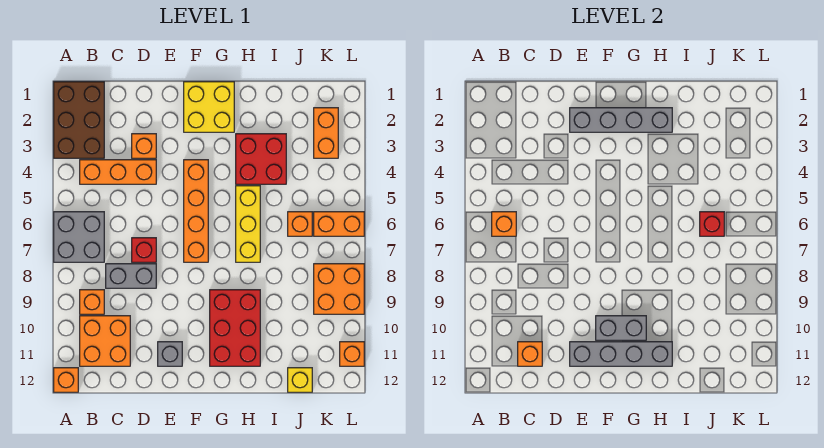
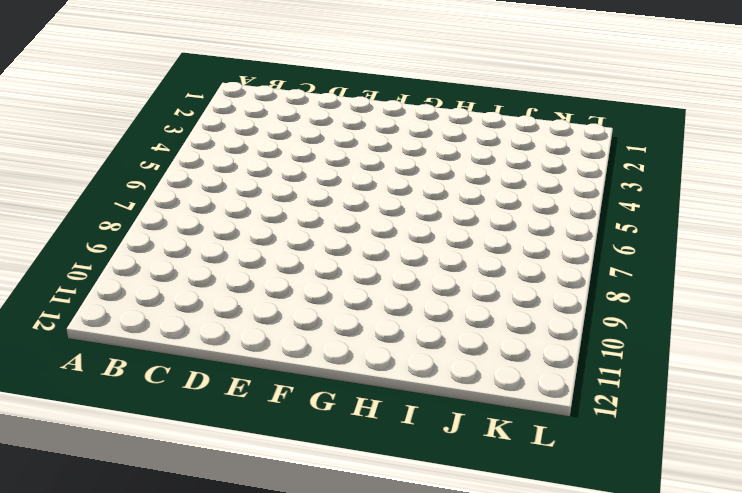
none -> brown brick A1:B3 level 1
none -> grey brick A6:B7 level 1
none -> orange brick A12 level 1

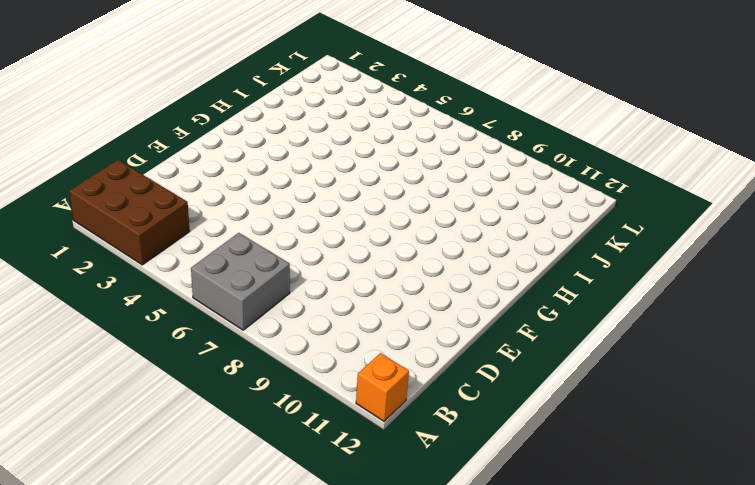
none -> orange brick B4:D4 level 1
none -> orange brick B9 level 1
none -> orange brick B10:C11 level 1

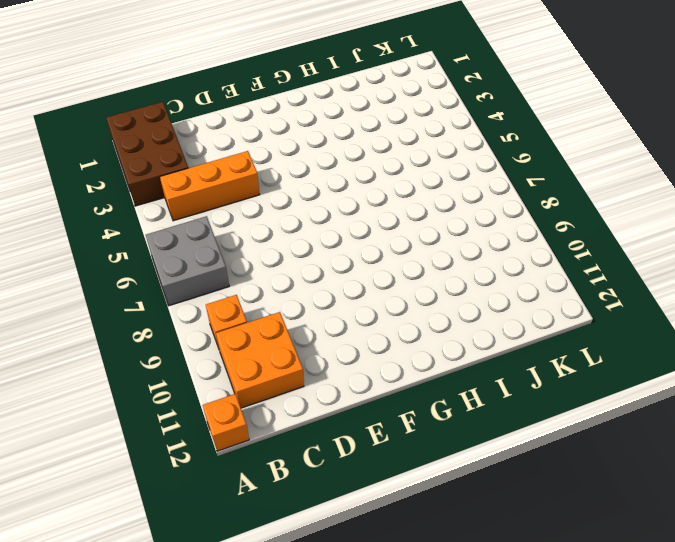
none -> grey brick C8:D8 level 1
none -> orange brick D3 level 1
none -> red brick D7 level 1

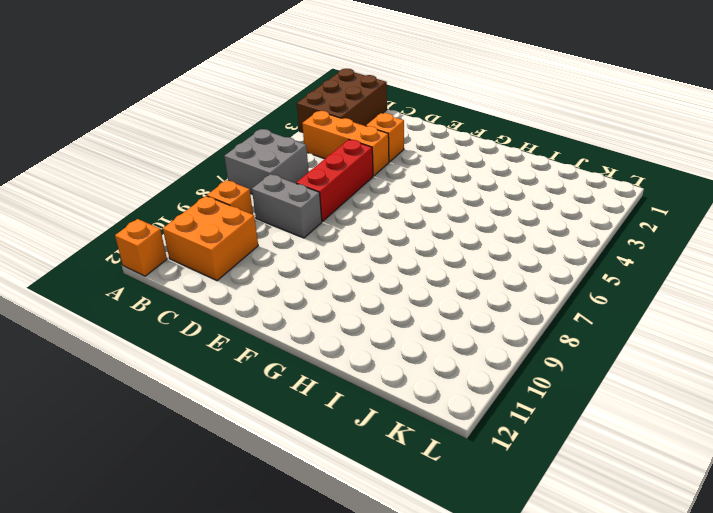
red brick D5:D7 level 1 -> red brick D7 level 1
none -> grey brick E11 level 1
none -> yellow brick F1:G2 level 1
none -> orange brick F4:F7 level 1

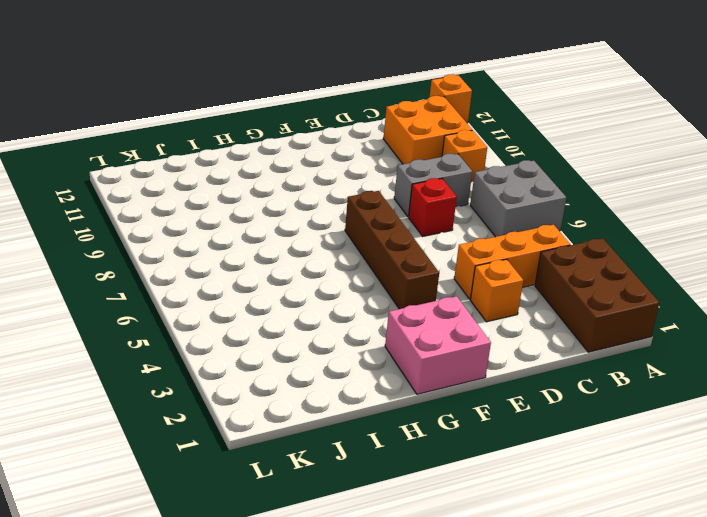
pink brick F1:G2 level 1 -> yellow brick F1:G2 level 1
brown brick F4:F7 level 1 -> orange brick F4:F7 level 1
none -> grey brick E11 level 1
none -> red brick G9:H11 level 1
none -> red brick H3:I4 level 1

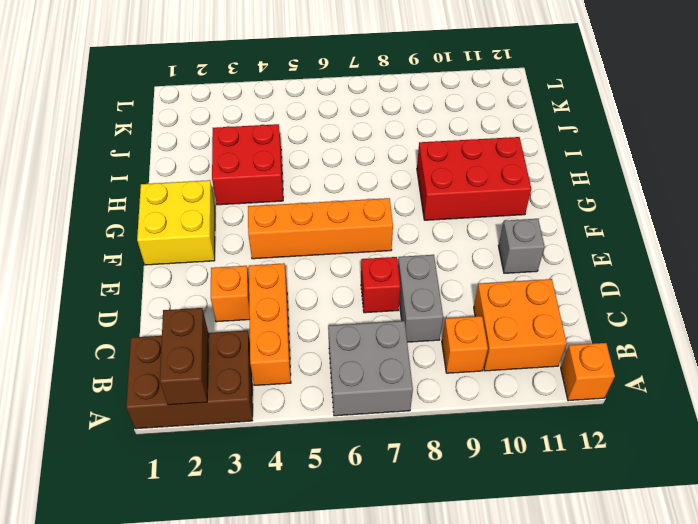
brown brick A2:B2 level 2 -> none
none -> yellow brick H5:H7 level 1
none -> orange brick J6 level 1
none -> yellow brick J12 level 1

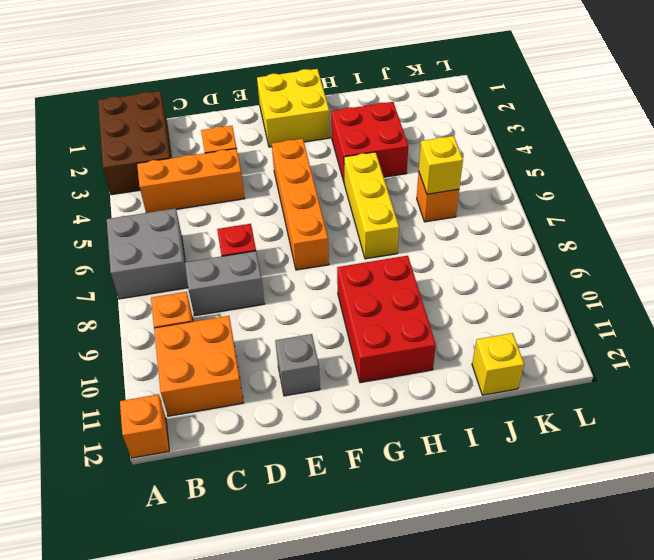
yellow brick J6 level 2 -> red brick J6 level 2
none -> orange brick K2:K3 level 1
none -> orange brick K6:L6 level 1
none -> orange brick K8:L9 level 1

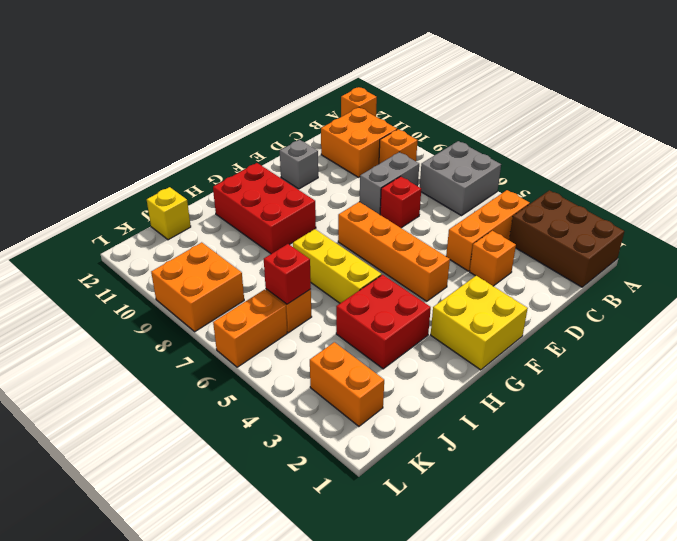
none -> orange brick L11 level 1
none -> orange brick B6 level 2
none -> orange brick C11 level 2

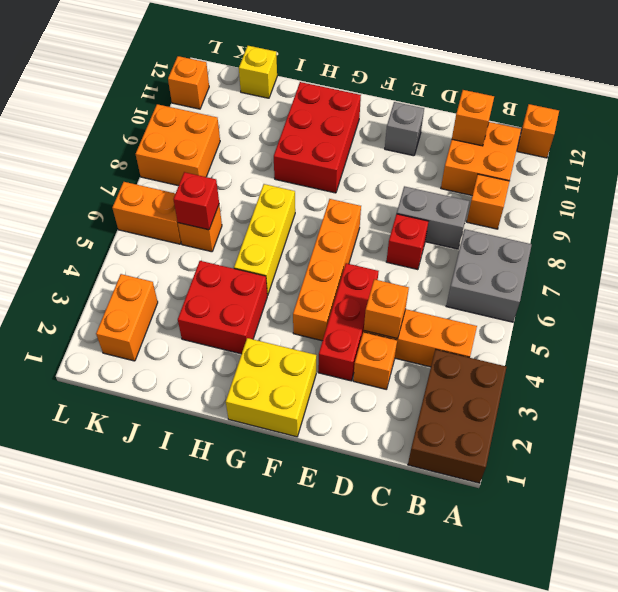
orange brick D4 level 2 -> orange brick B6 level 2
red brick E3:E5 level 1 -> none
none -> grey brick E2:H2 level 2
none -> grey brick E11:H11 level 2
none -> grey brick F10:G10 level 2

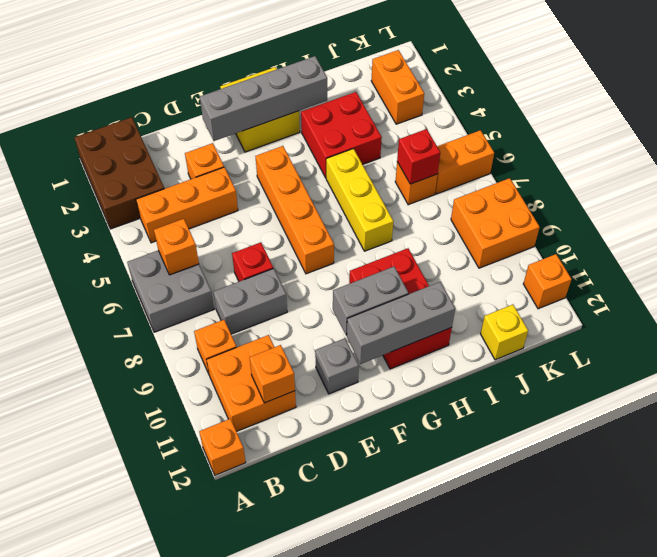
grey brick F11:H11 level 2 -> grey brick E11:H11 level 2

